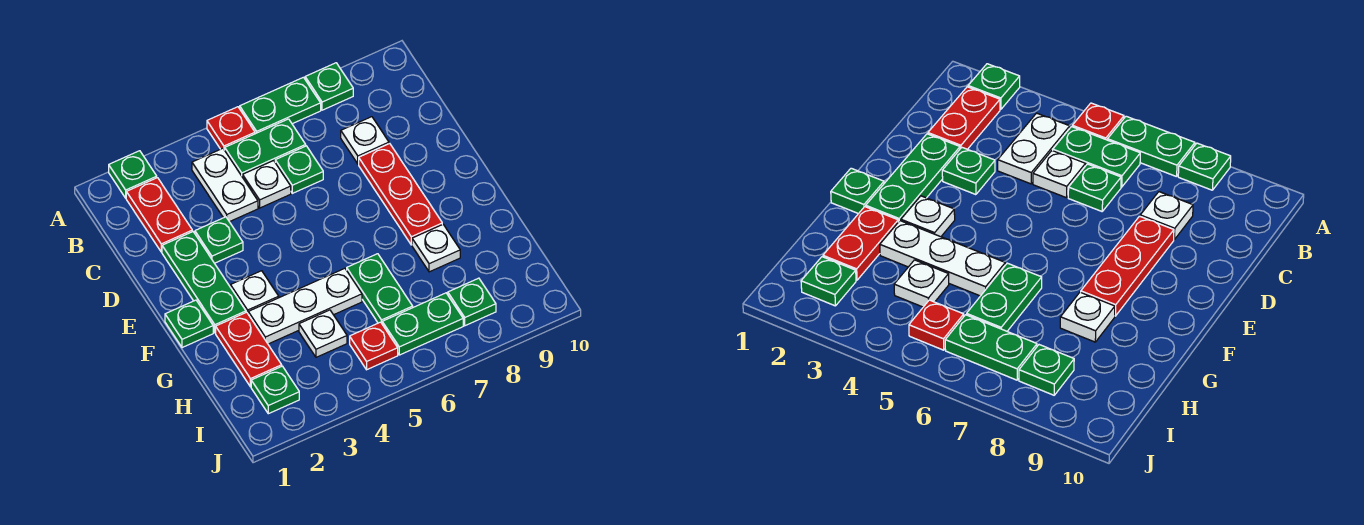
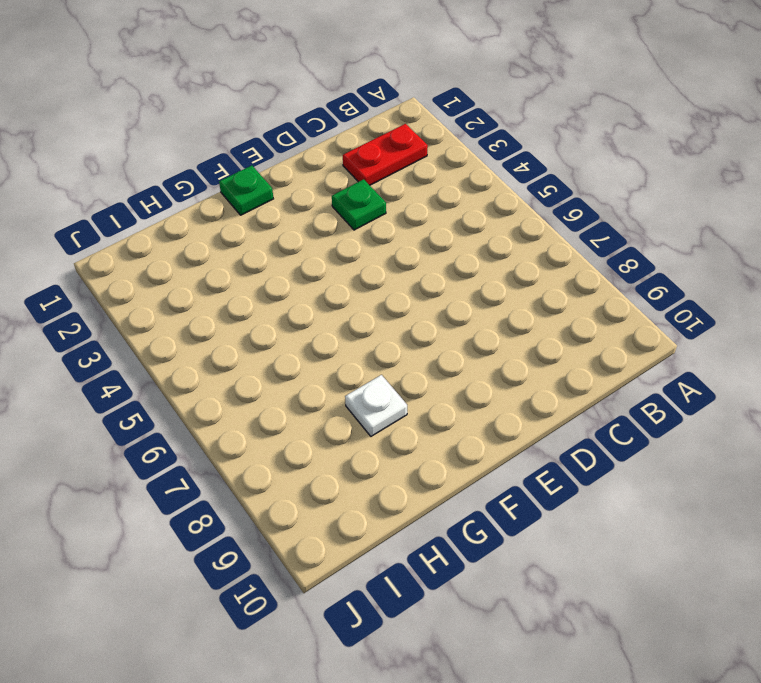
none -> green plate A2 level 1
none -> red plate A5 level 1
none -> green plate A6:A7 level 1

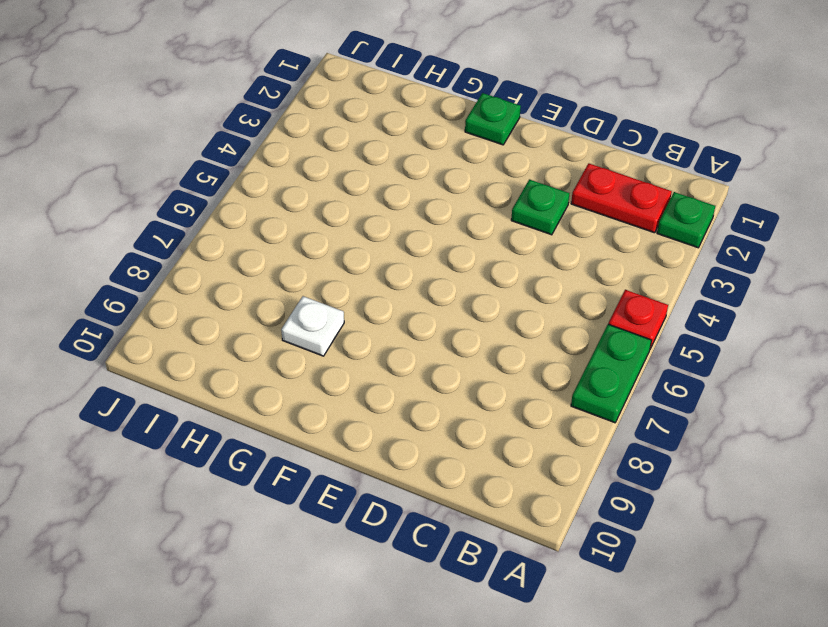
none -> green plate A8 level 1
none -> white plate B4:C4 level 1
none -> green plate B5:B6 level 1

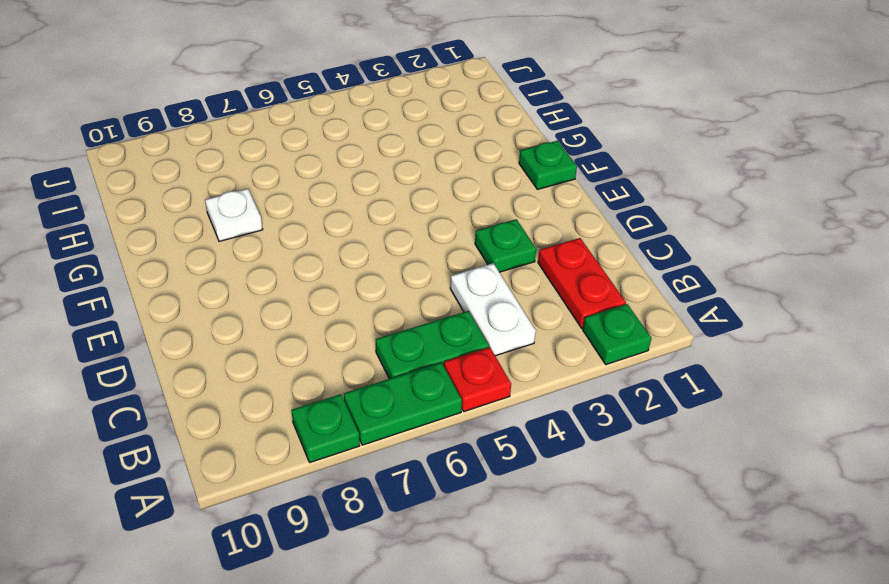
none -> white plate C5 level 1
none -> green plate C6 level 1
none -> white plate C8 level 1

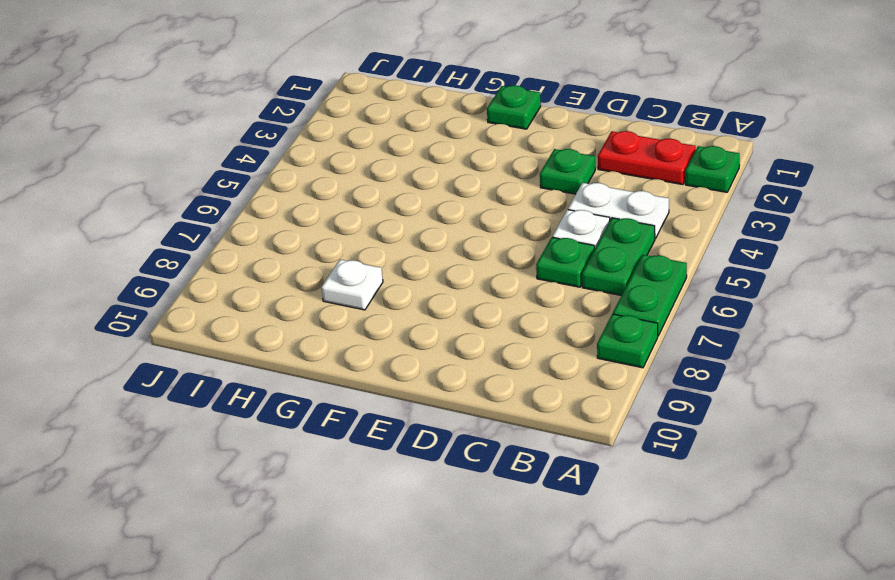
none -> red plate A5 level 1
none -> white plate C8 level 1
none -> green plate D2:F2 level 1

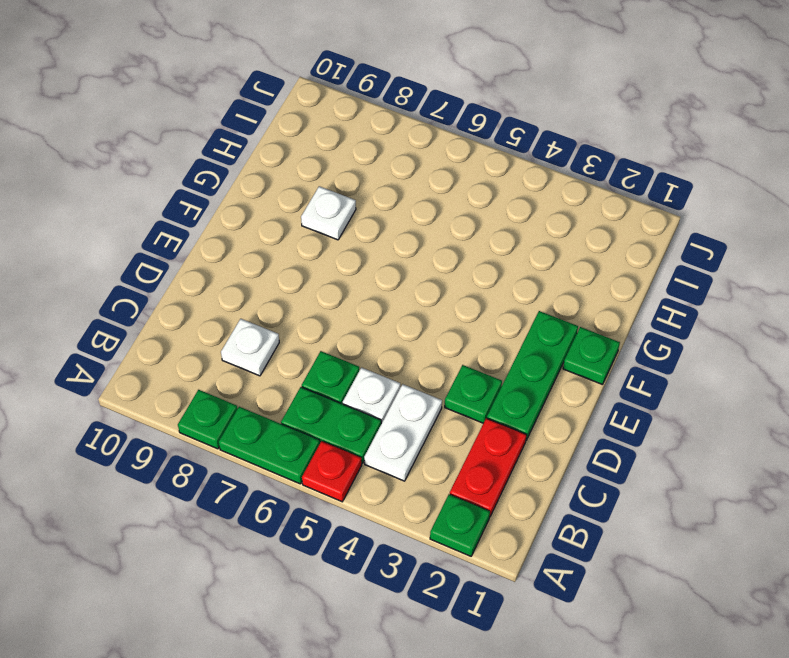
none -> red plate D8:F8 level 1
none -> white plate F3 level 1
none -> red plate G2:H2 level 1

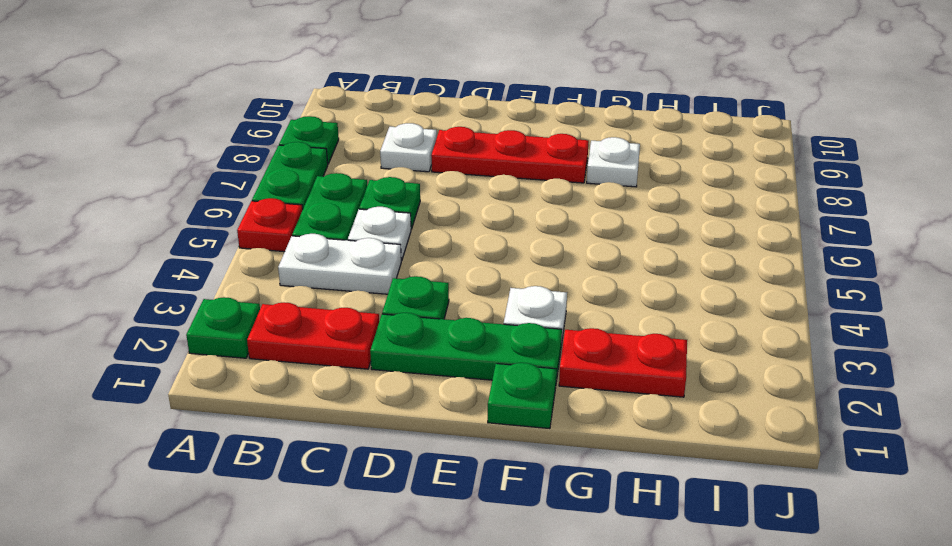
none -> white plate G3:G5 level 1
none -> green plate G6:H6 level 1
none -> white plate H4 level 1

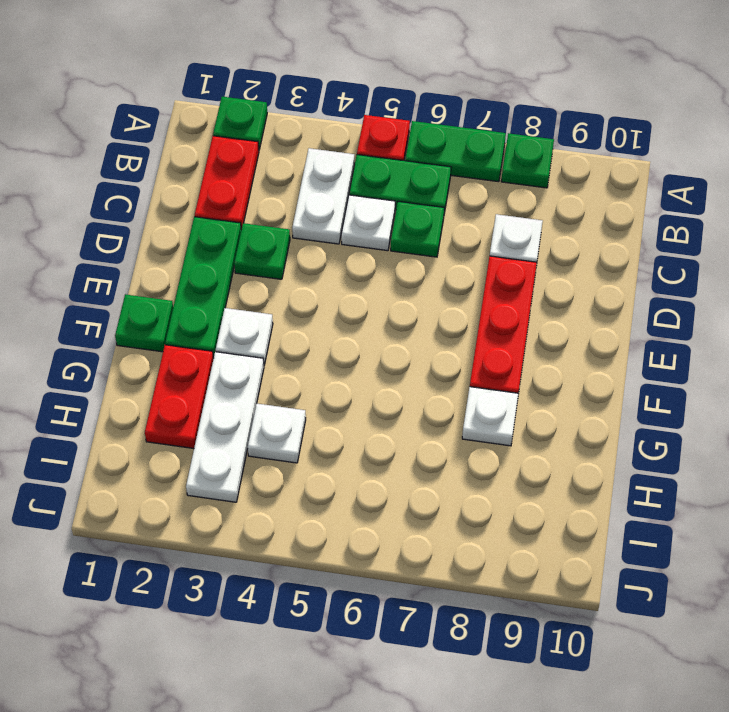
white plate G3:I3 level 1 -> white plate G3:G5 level 1
none -> green plate G6:H6 level 1
none -> green plate I2 level 1
none -> red plate I5 level 1

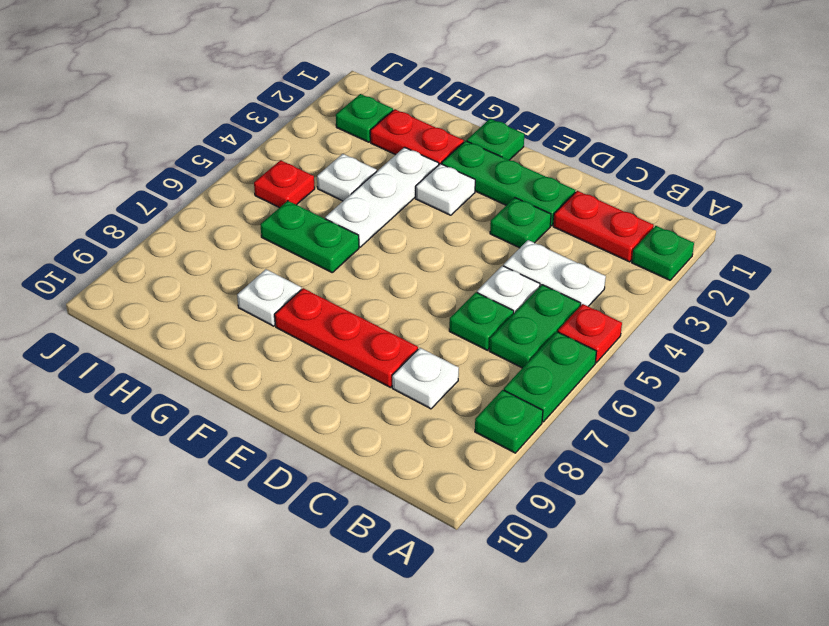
none -> green plate I6:I7 level 1
none -> green plate I8 level 1

